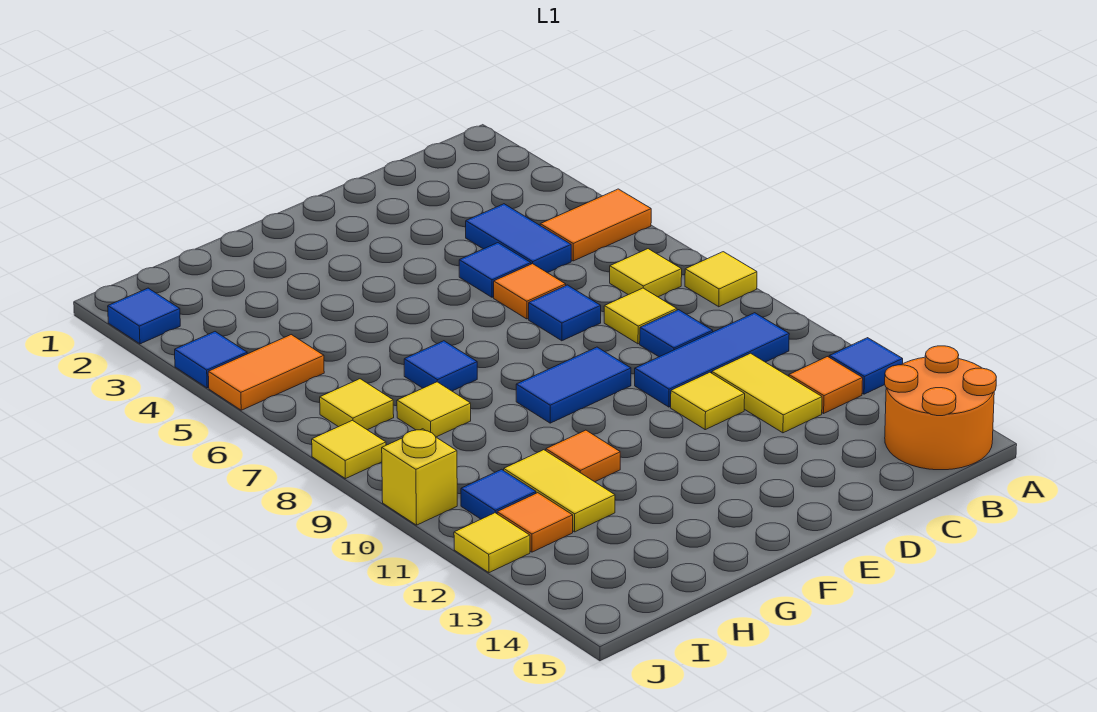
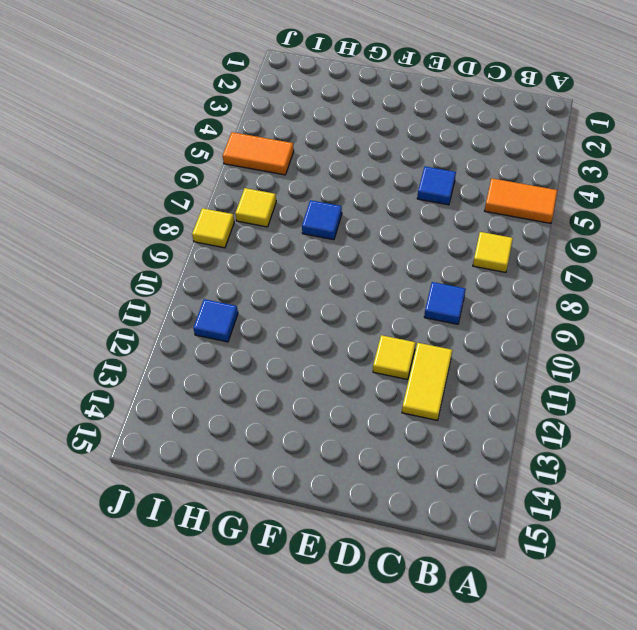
none -> yellow tile A8 level 1
none -> blue tile A12 level 1
none -> orange round brick A14:B15 level 1

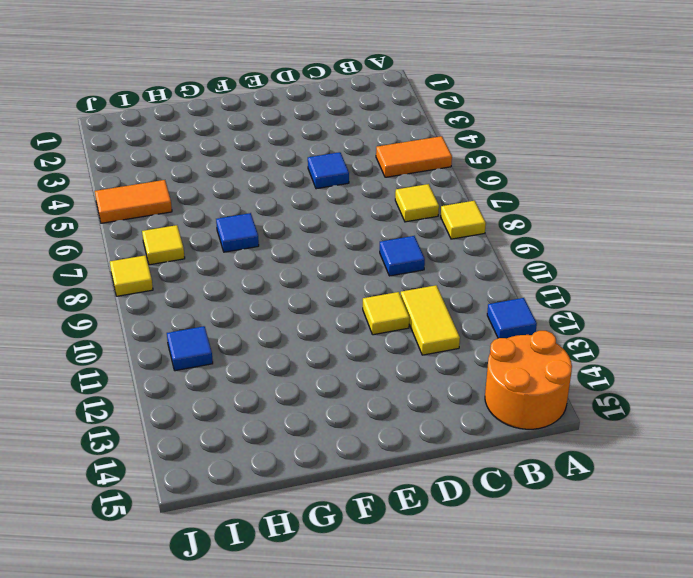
none -> blue tile B10:D10 level 1
none -> orange tile B12 level 1
none -> blue tile C4:C5 level 1

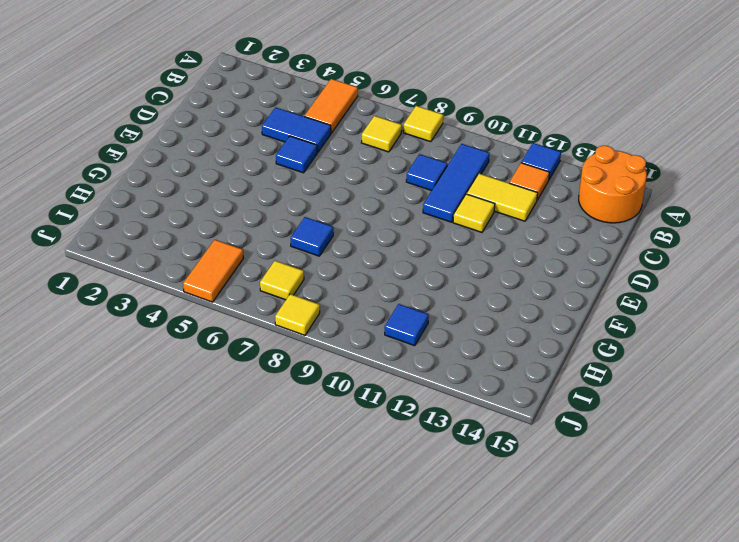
none -> yellow tile C8 level 1
none -> orange tile D6 level 1
none -> blue tile D7 level 1

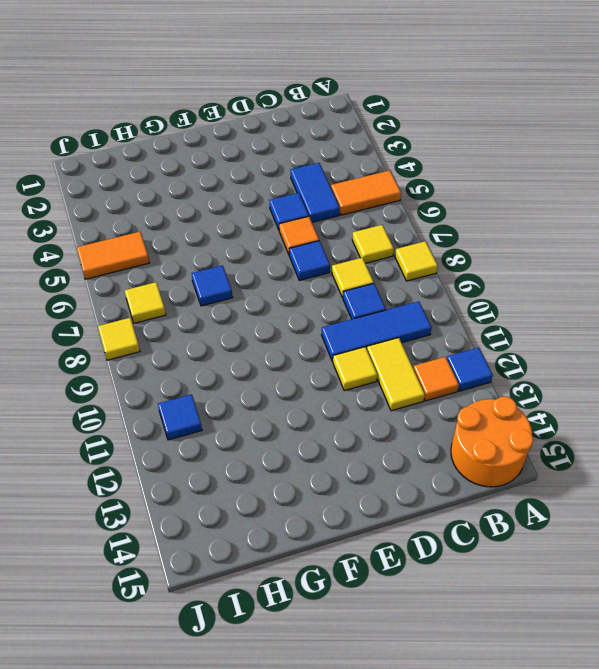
none -> blue tile E9:F9 level 1
none -> orange tile G11 level 1
none -> yellow tile H8 level 1

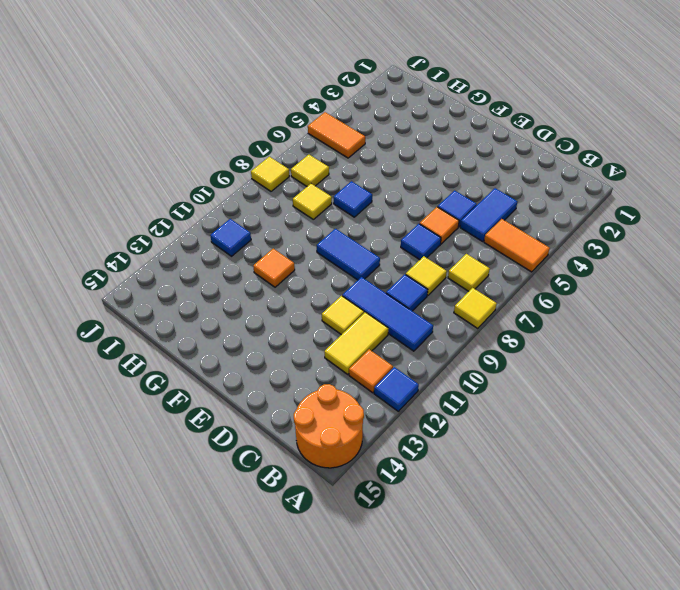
none -> yellow tile H11:H12 level 1
none -> orange tile I12 level 1
none -> blue tile J2 level 1

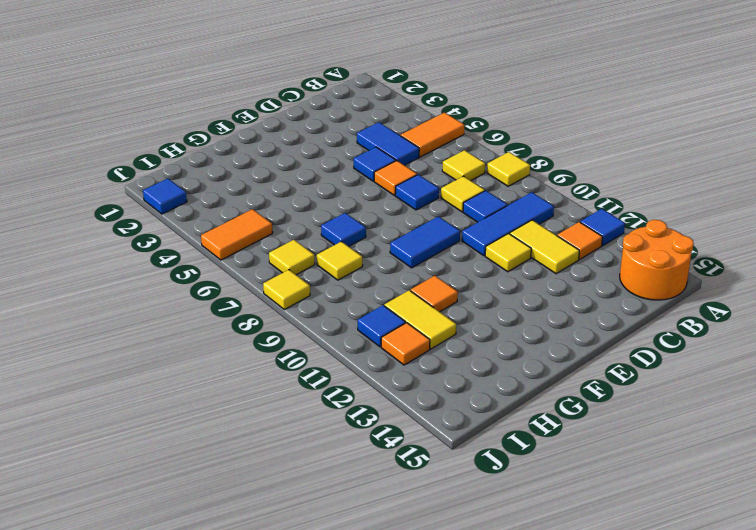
none -> blue tile J4 level 1
none -> yellow brick J10 level 1
none -> yellow tile J12 level 1

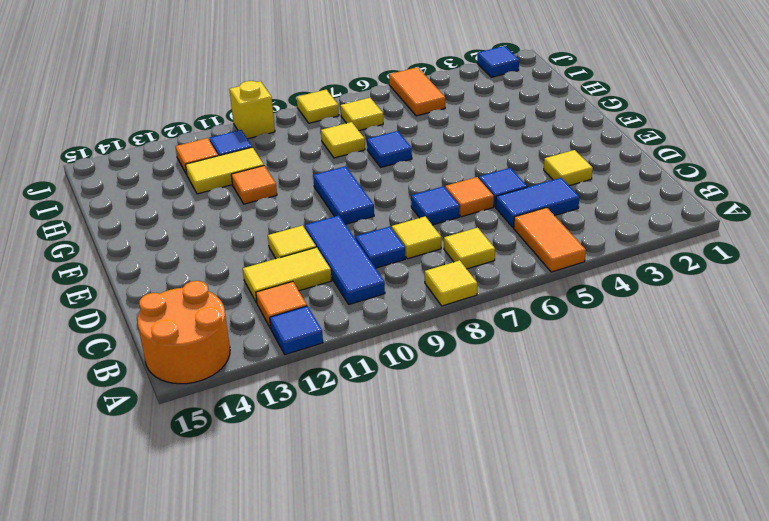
yellow tile D3 level 1 -> yellow tile J12 level 1
none -> blue tile J4 level 1

